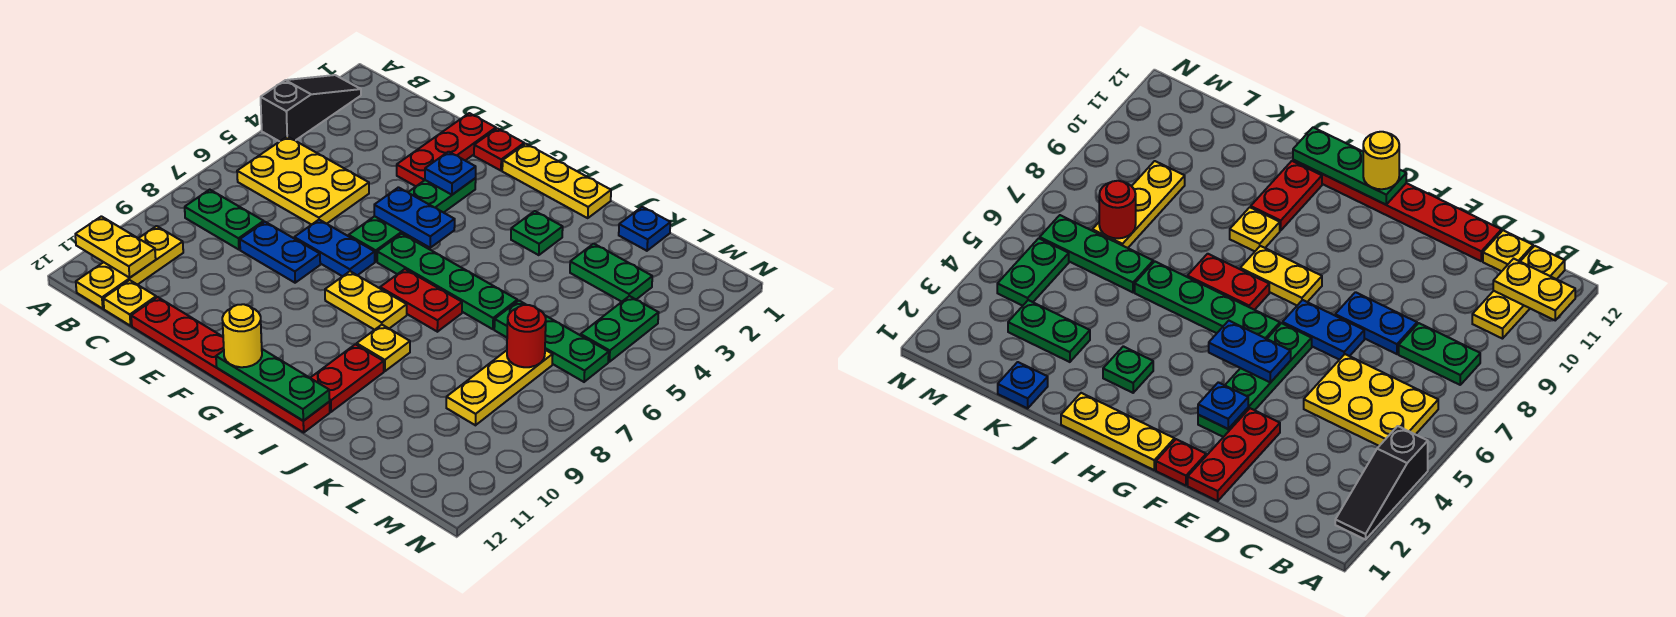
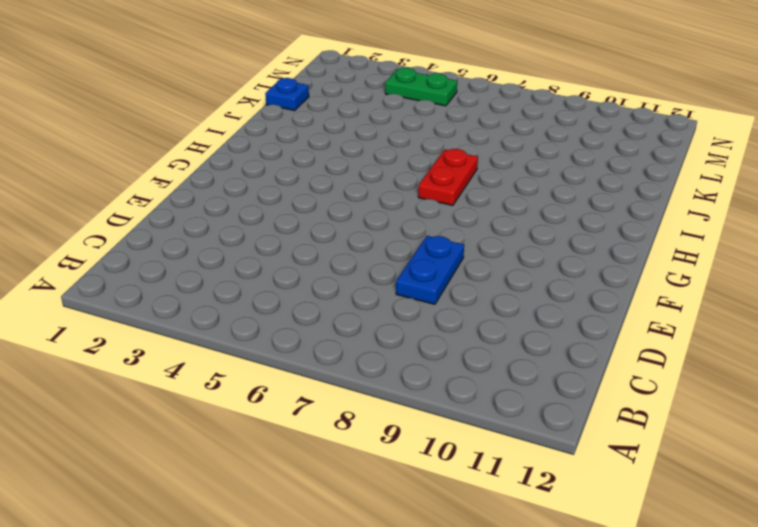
none -> black slope A2:A4 level 1 top 4
none -> yellow plate B5:D6 level 1
none -> green plate B8:C8 level 1

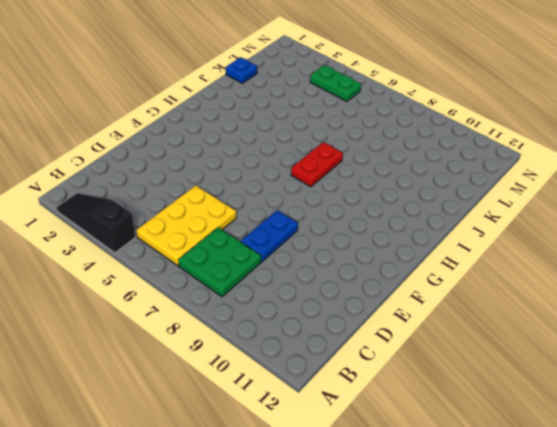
green plate B7:C8 level 1 -> green plate B8:C8 level 1
none -> yellow plate B10:B12 level 1
none -> yellow plate C12 level 1
none -> red plate D12:I12 level 1

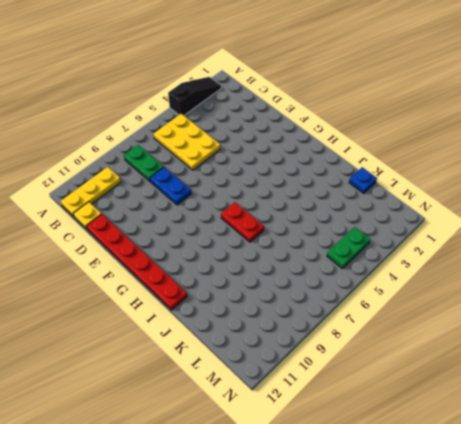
none -> red plate E1:E3 level 1
none -> blue plate E7:F7 level 1
none -> red plate F1 level 1

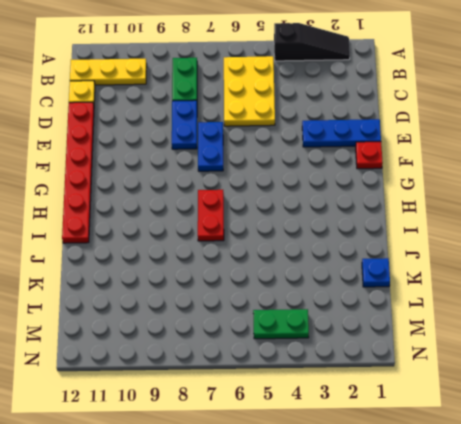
blue plate E1:E3 level 1 -> red plate E1:E3 level 1
none -> green plate F3:F6 level 1
none -> yellow plate G1:I1 level 1
none -> green plate G6:J6 level 1

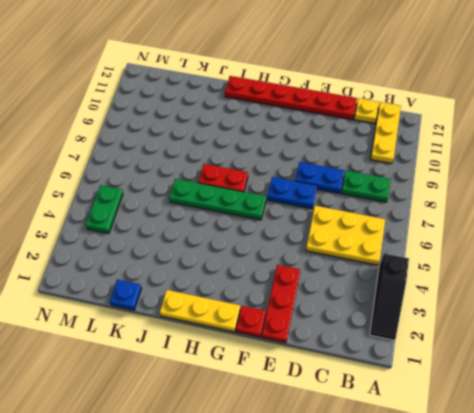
none -> green plate F3:F6 level 1
none -> yellow plate G8:H8 level 1
none -> green plate I3 level 1

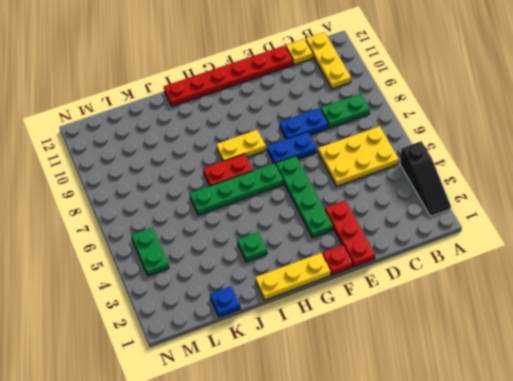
none -> yellow plate I9 level 1
none -> red plate I10:I11 level 1
none -> green plate K3:L3 level 1

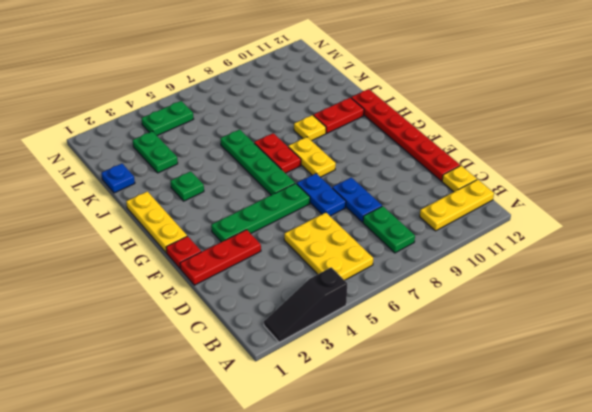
none -> green plate K6:M6 level 1
none -> yellow plate L7:L9 level 1
none -> yellow plate A11:B11 level 2

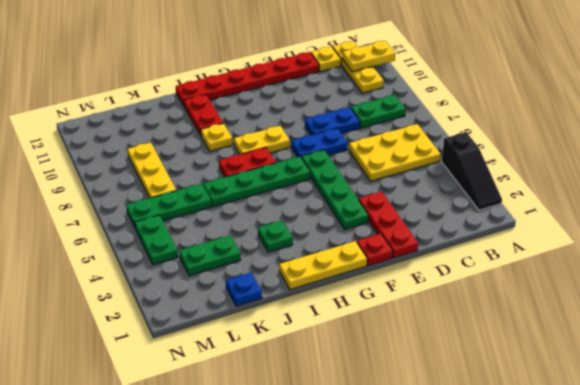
none -> blue plate F3 level 2
none -> blue plate F5:G5 level 2
none -> green plate G12:I12 level 2

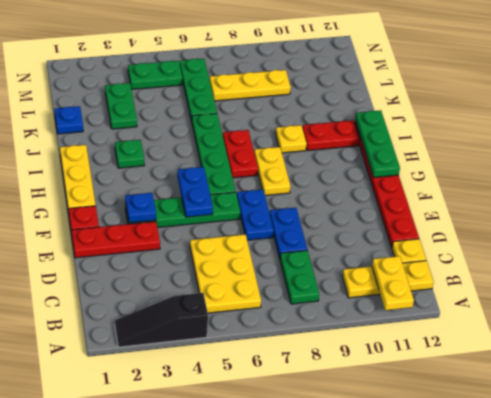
none -> red round brick L7 level 2
none -> yellow round brick G12 level 3

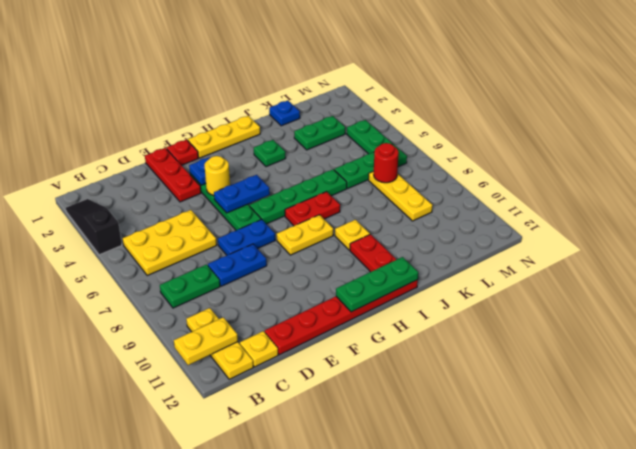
yellow round brick F4 level 2 -> yellow round brick G12 level 3

